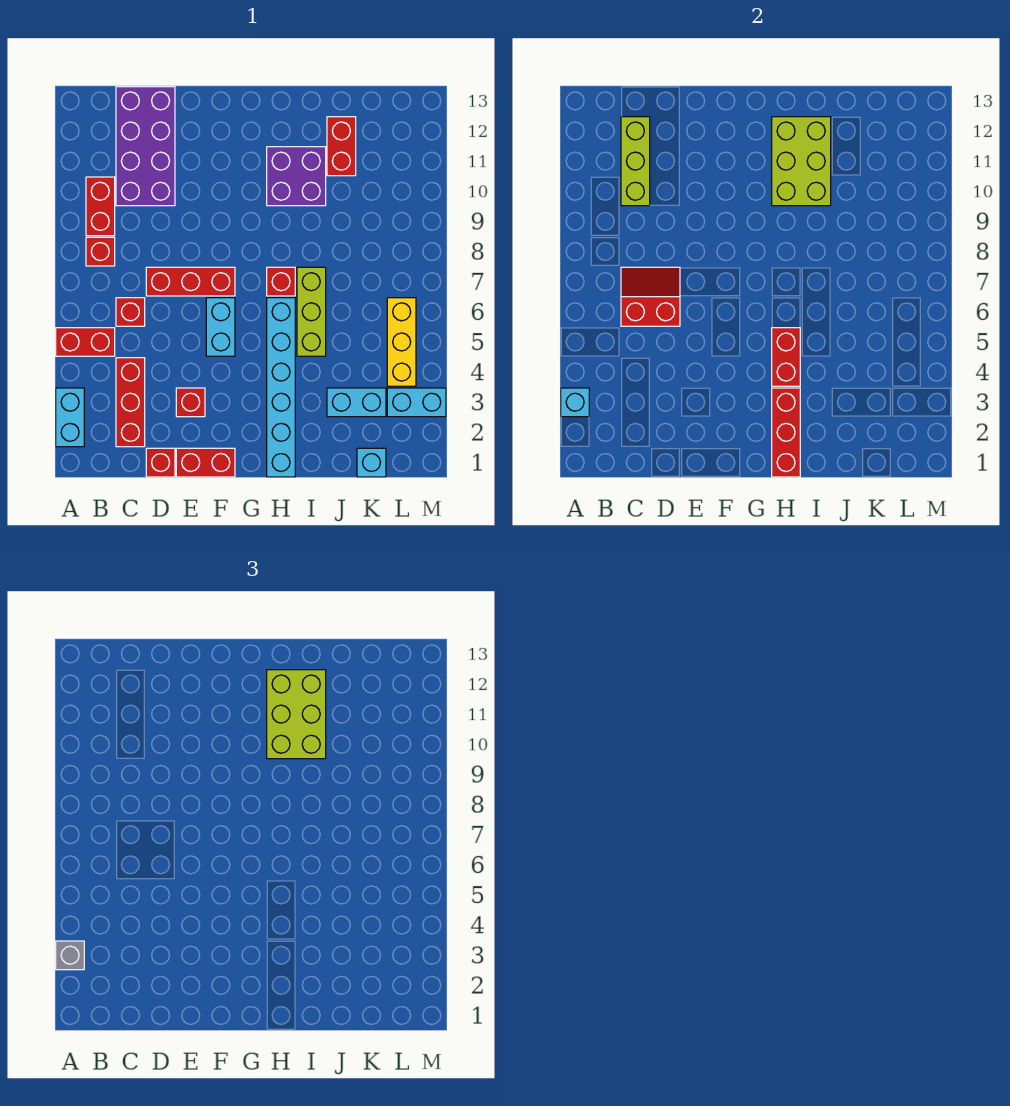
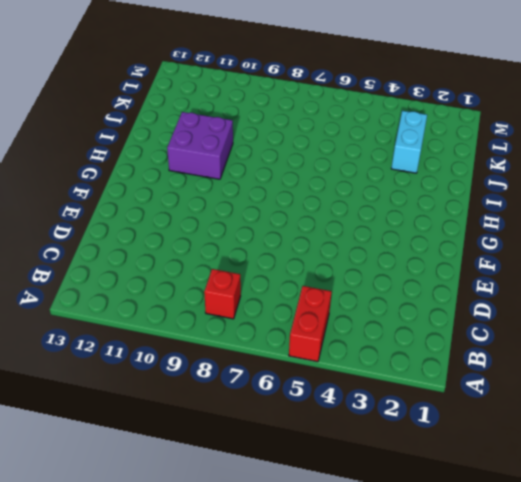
none -> cyan brick A2:A3 level 1
none -> red brick B9:B10 level 1
none -> red brick C2:C4 level 1

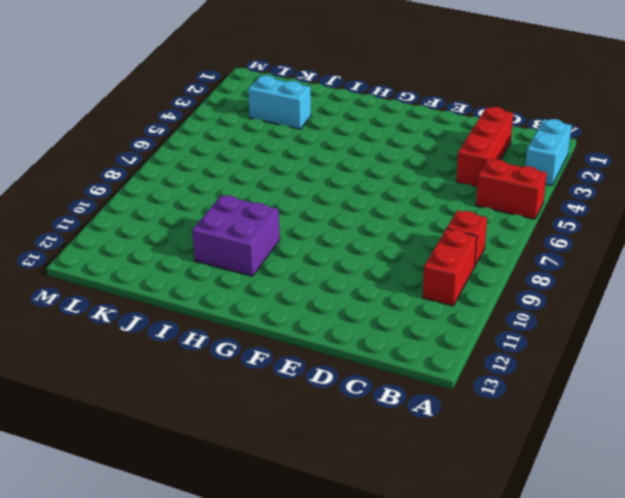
none -> red brick C6 level 1
none -> purple brick C10:D13 level 1
none -> red brick D1 level 1

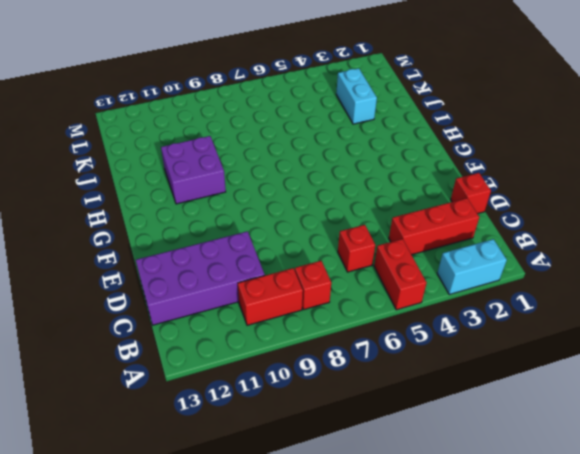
none -> red brick D7:F7 level 1
none -> red brick E1:F1 level 1
none -> red brick E3 level 1

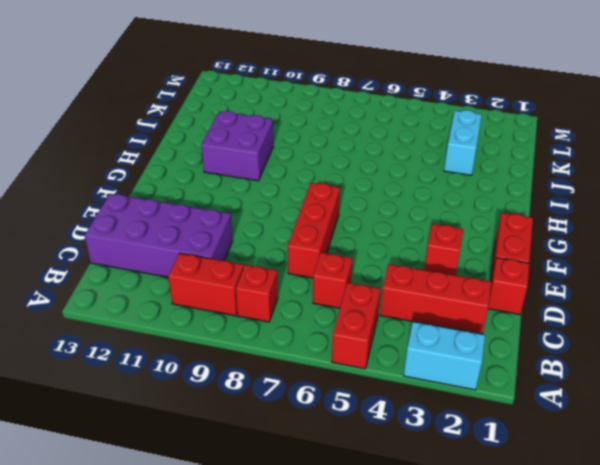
none -> cyan brick F5:F6 level 1
none -> cyan brick H1:H6 level 1
none -> red brick H7 level 1

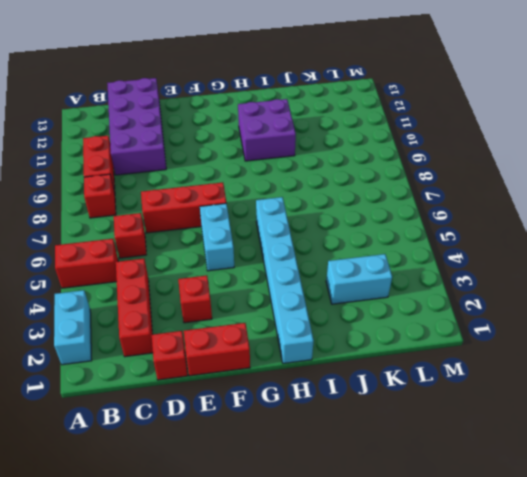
none -> red brick H7 level 1
none -> lime brick I5:I7 level 1
none -> red brick J11:J12 level 1

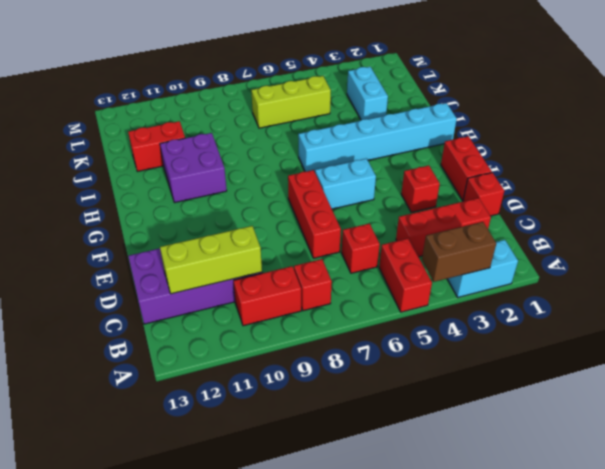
brown brick A3:A4 level 2 -> cyan brick A3 level 2
lime brick K5:K7 level 1 -> lime brick I5:I7 level 1
none -> red brick H7 level 1
none -> cyan brick K1 level 1
none -> cyan brick L3:M3 level 1

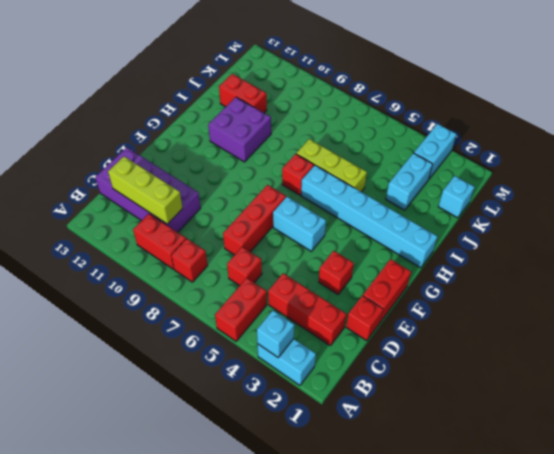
none -> yellow brick L4:L6 level 1
none -> red slope C6:D7 level 2 top 6
none -> red brick H1:H3 level 2

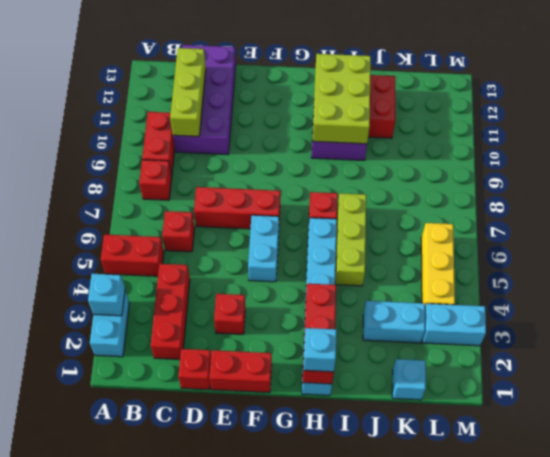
cyan brick H1 level 3 -> none
none -> red slope C6:D7 level 2 top 6
none -> red brick H4:H5 level 2
none -> grey brick A3 level 3

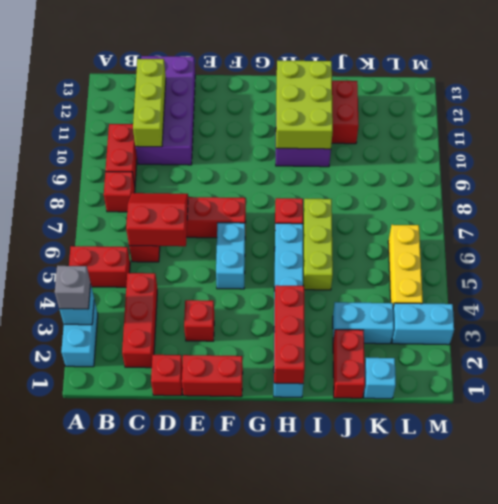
red brick J1:J2 level 1 -> red brick H4:H5 level 2
none -> lime brick H10:I12 level 3

